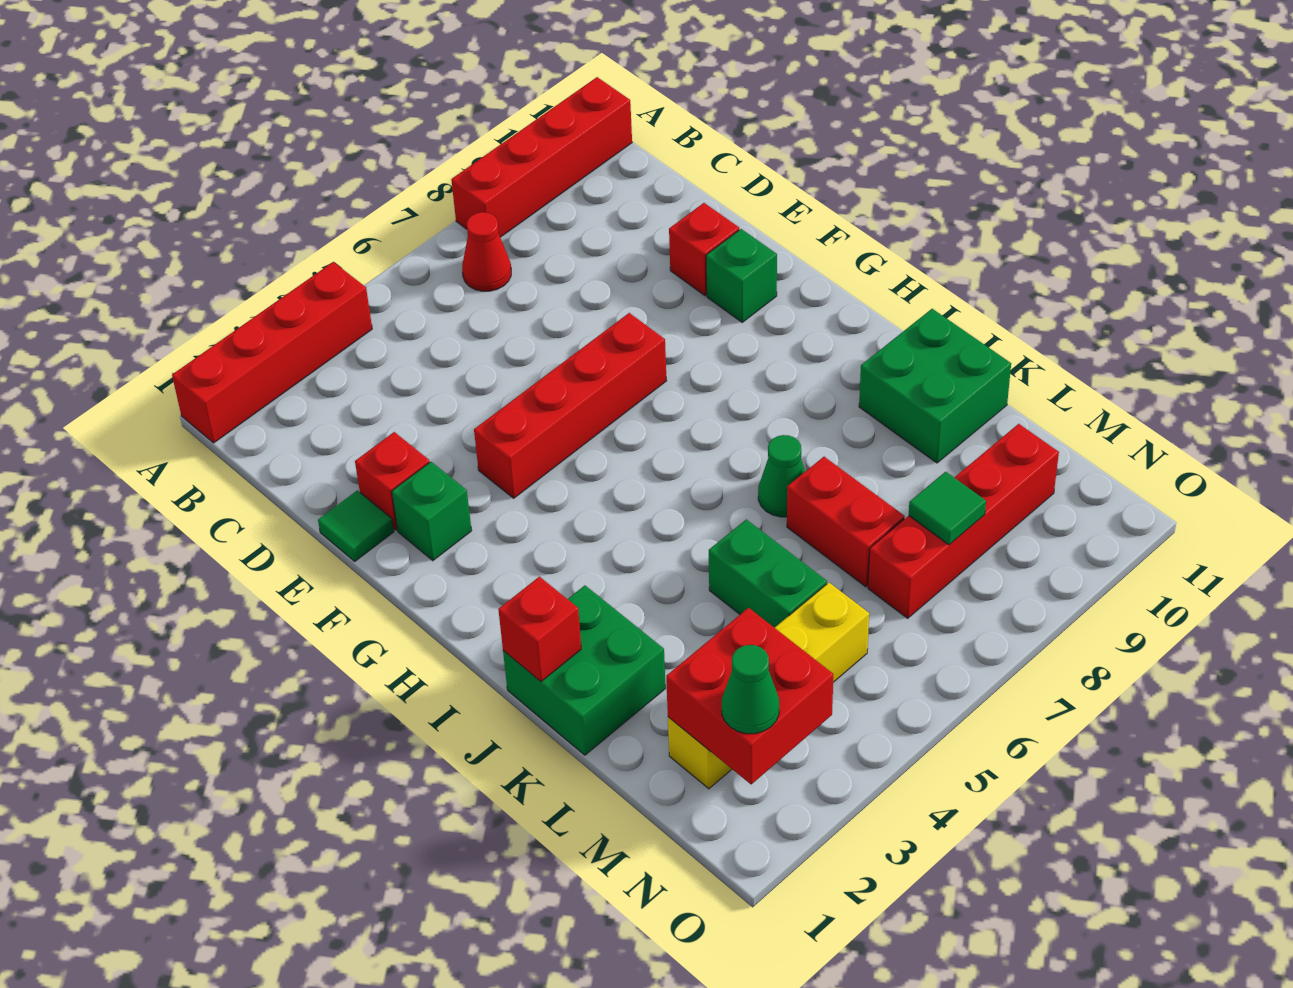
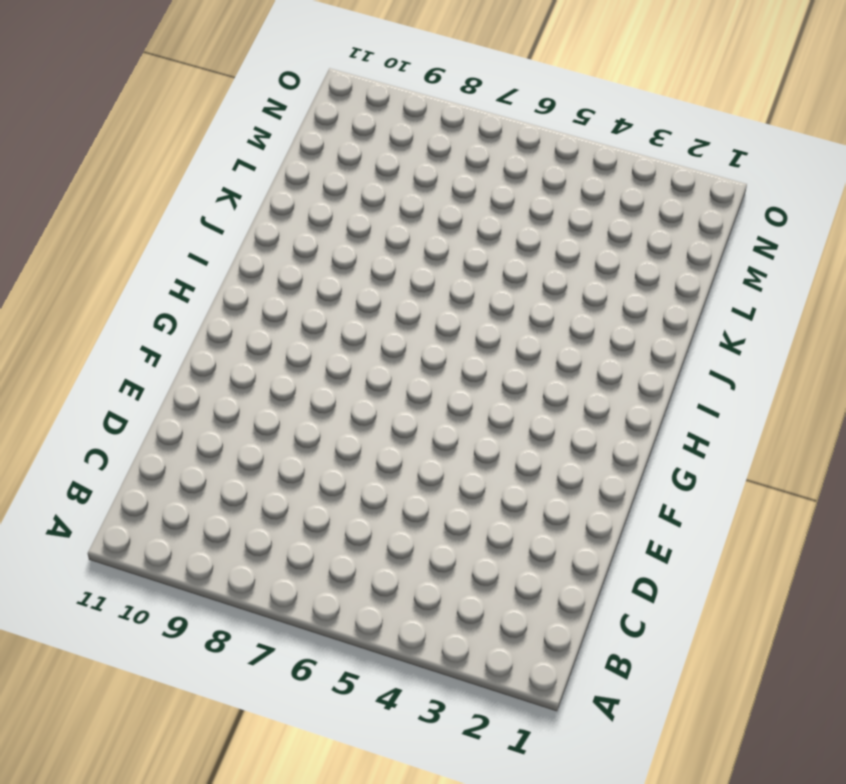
none -> red brick A1:A4 level 1
none -> red brick A8:A11 level 1
none -> red cone B7 level 1

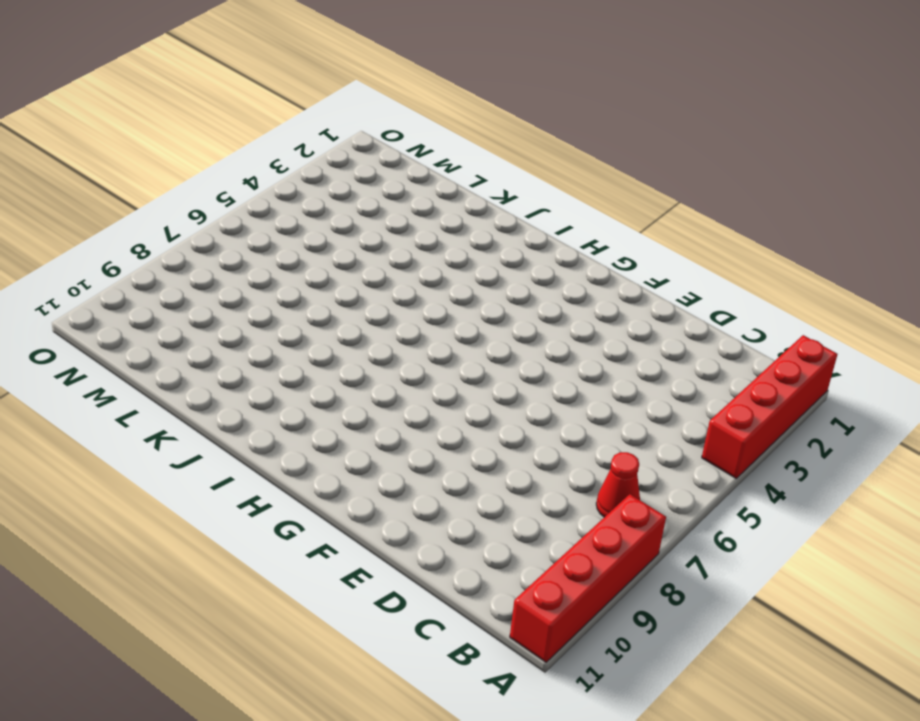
none -> green tile E1 level 1
none -> red brick E2 level 1
none -> red brick E10 level 1

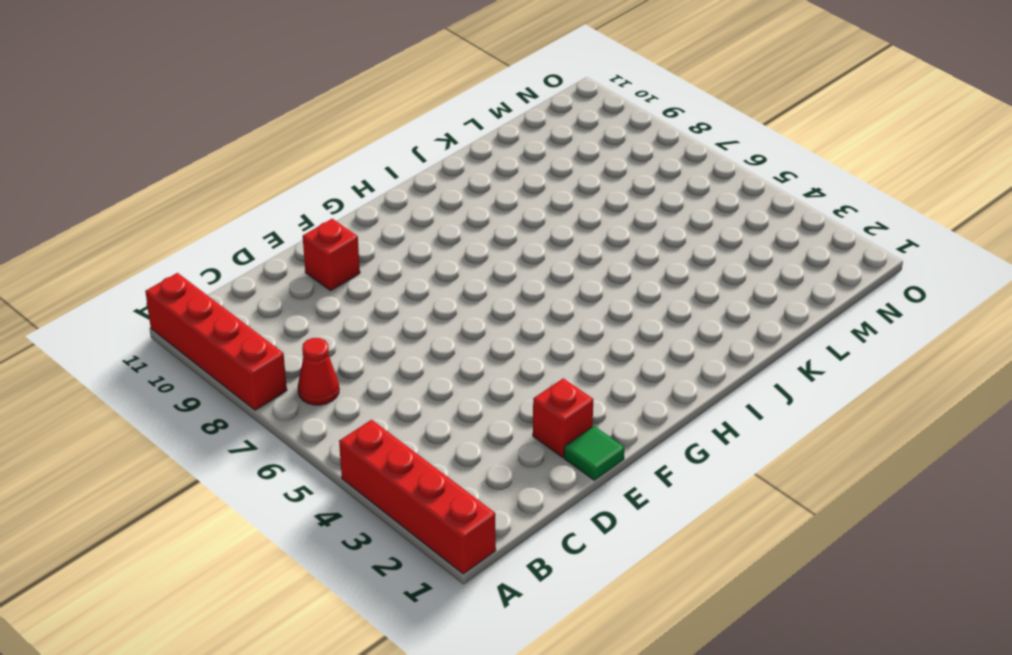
none -> green brick F2 level 1
none -> red brick F4:F7 level 1
none -> green brick F10 level 1

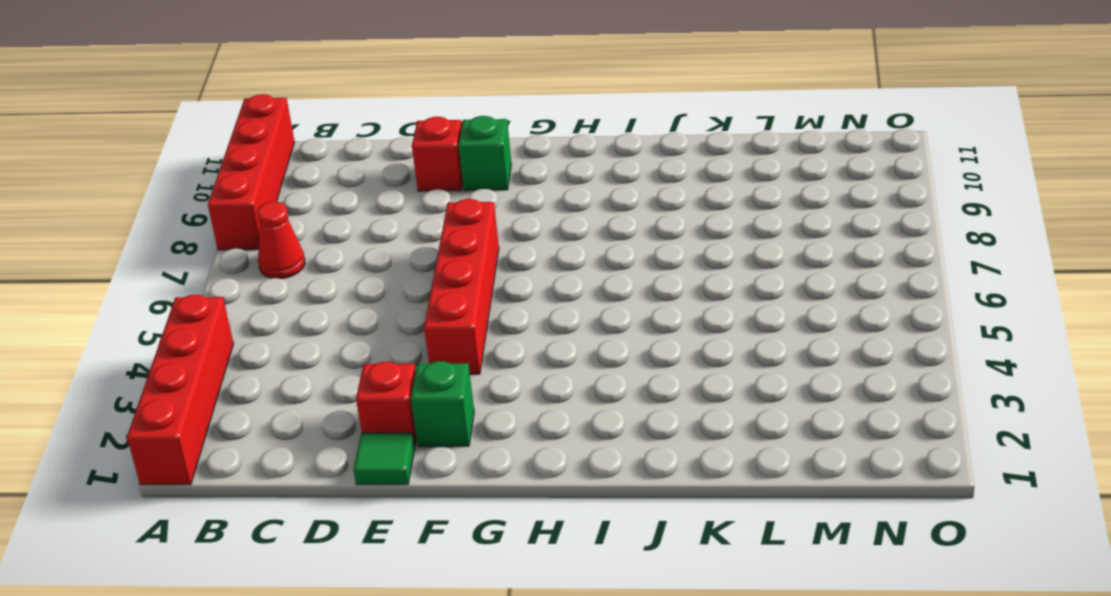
none -> green brick J1:K2 level 1
none -> green cone J7 level 1
none -> green brick J10:K11 level 1

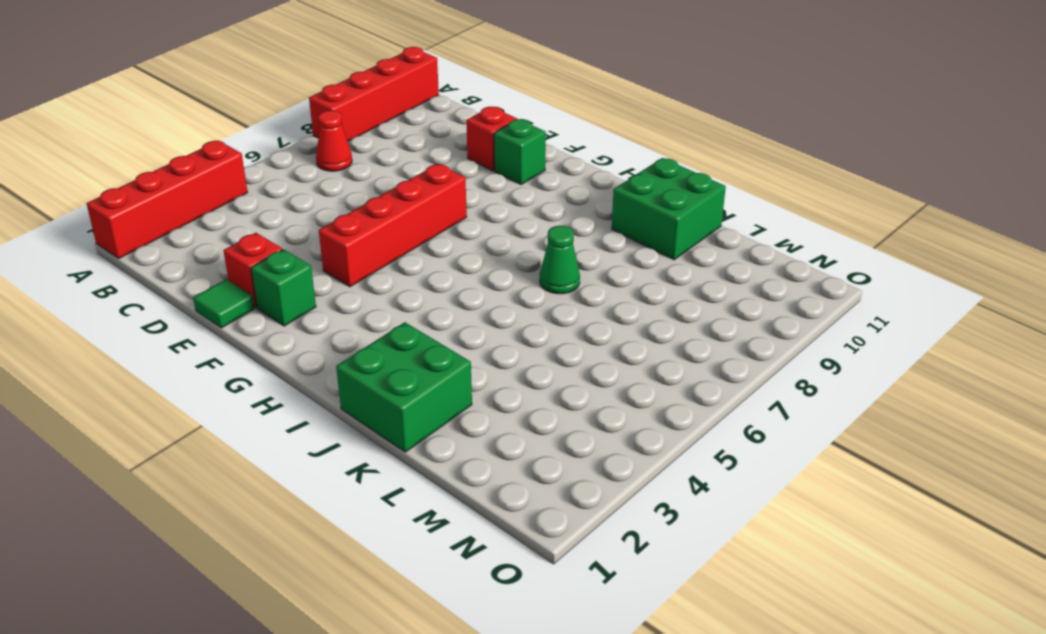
none -> green brick K5:L5 level 1
none -> red brick K7:L7 level 1
none -> yellow brick M2:M5 level 1

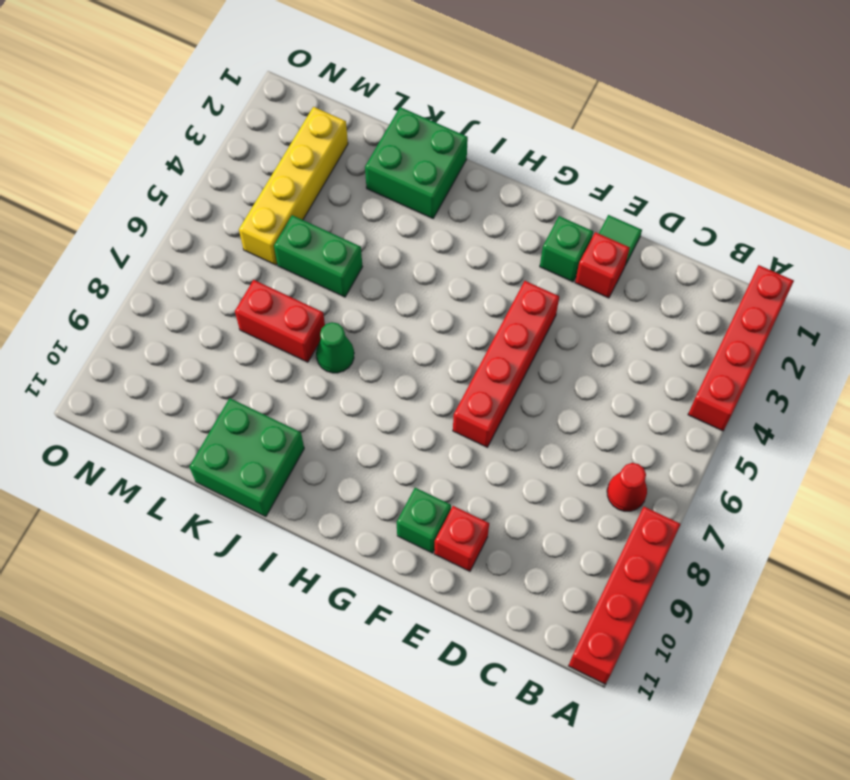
none -> red brick M7:M10 level 1
none -> red brick J1 level 2
none -> red brick M2:N3 level 2

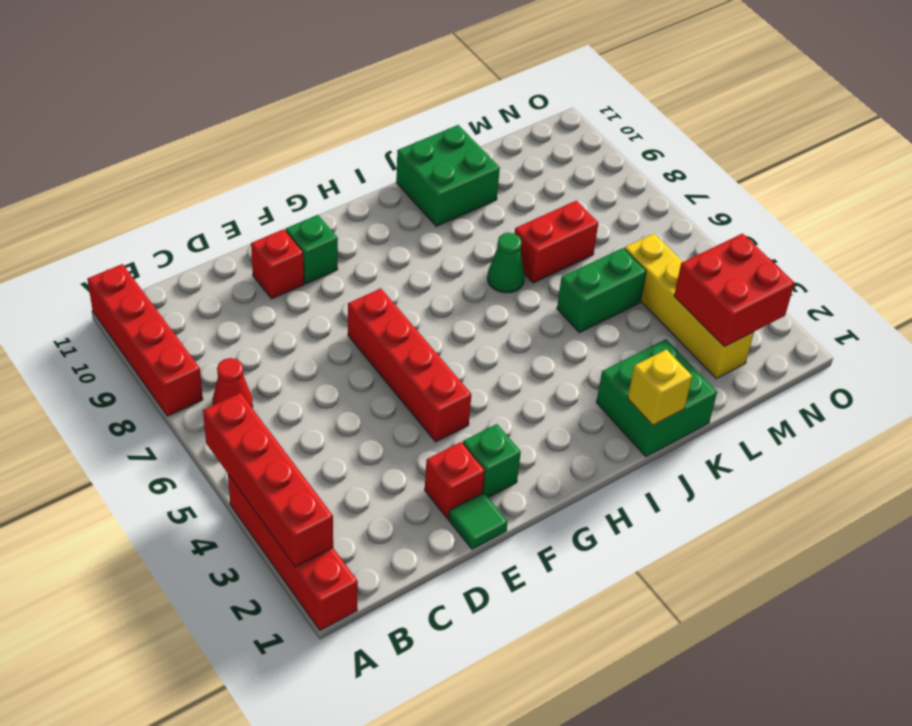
red brick A2:A5 level 2 -> red brick M7:M10 level 1
yellow brick J1 level 2 -> red brick J1 level 2
none -> green tile M8 level 2
none -> green cone N2 level 3

